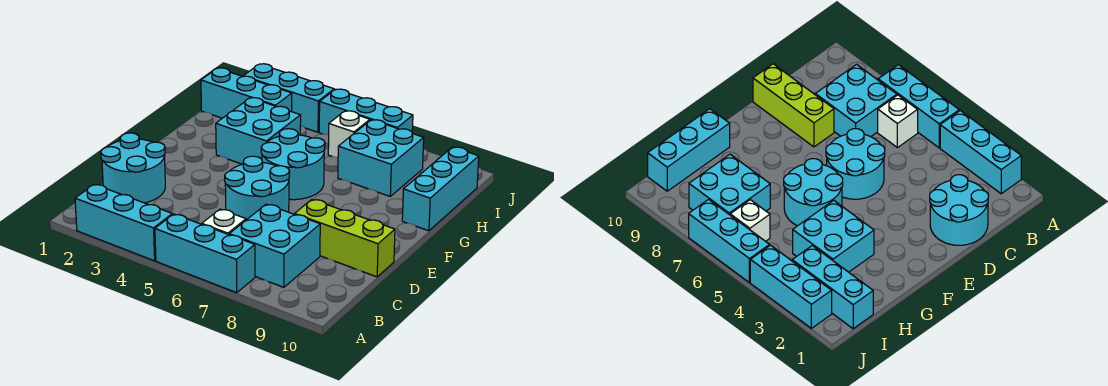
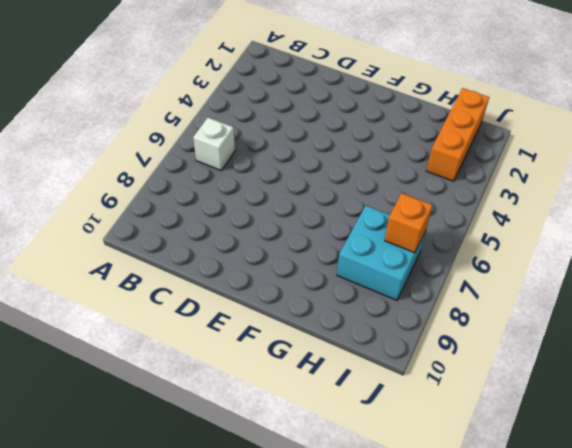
orange brick I1:I3 level 1 -> cyan brick I1:I3 level 1
orange brick I7 level 2 -> none
none -> cyan brick A2:A4 level 1
none -> cyan brick A5:A7 level 1
none -> cyan brick B7:C8 level 1

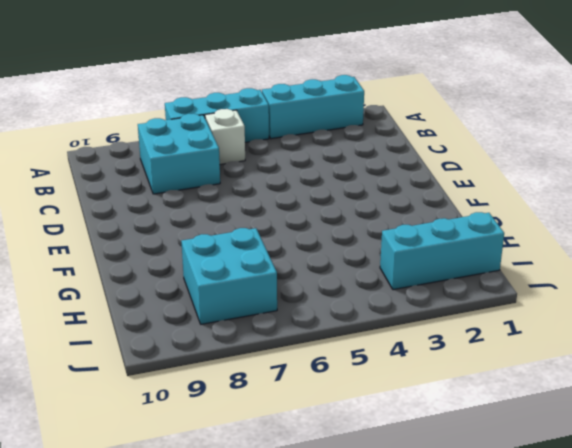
none -> cyan round brick C1:D2 level 1
none -> cyan round brick D5:E6 level 1
none -> lime brick D8:D10 level 1

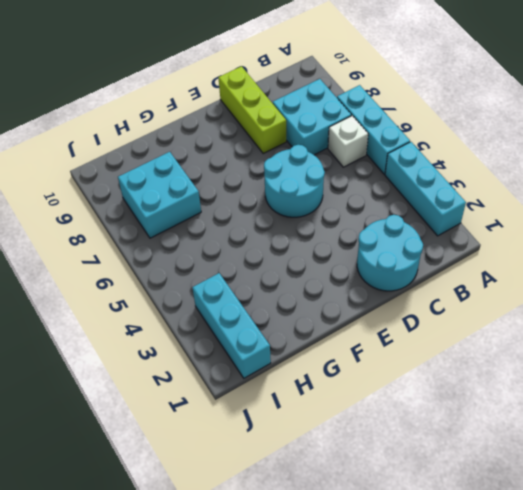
none -> cyan round brick F5:G6 level 1
none -> cyan brick G3:H4 level 1
none -> cyan brick G10:I10 level 1

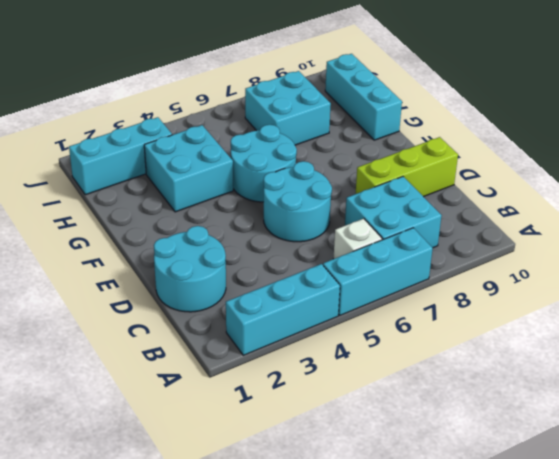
none -> white brick I6 level 1
none -> cyan brick J2:J4 level 1
none -> cyan brick J5:J7 level 1

